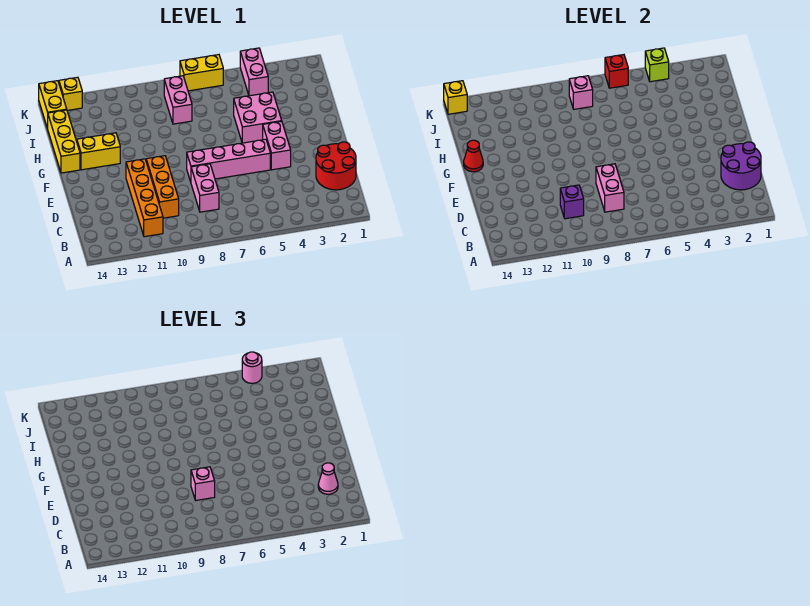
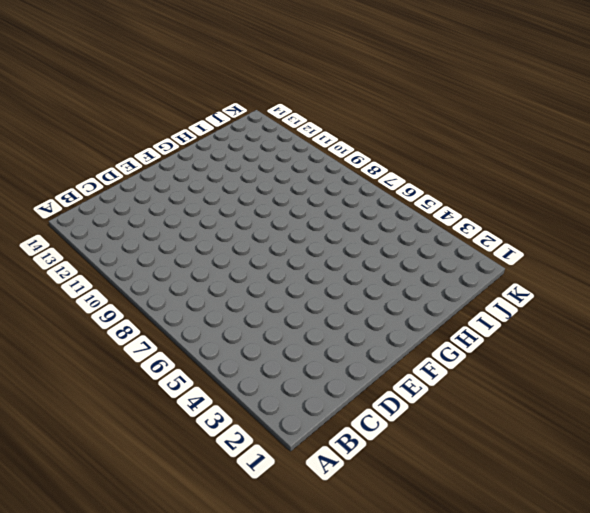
none -> orange brick B11:E11 level 1
none -> red round brick C1:D2 level 1
none -> pink brick C8:D8 level 1

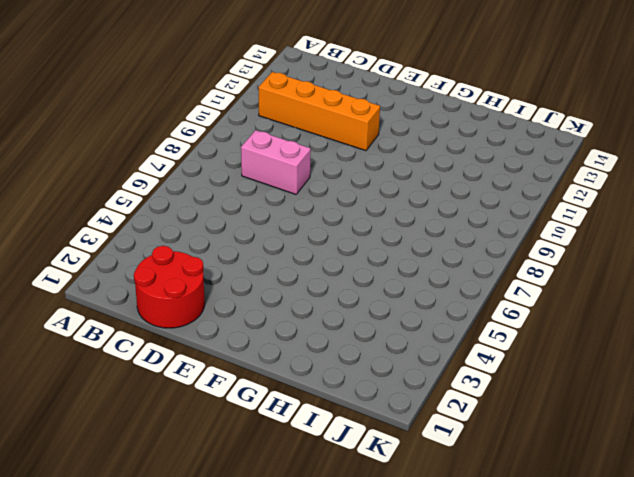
none -> orange brick C10:E10 level 1
none -> pink brick E4:F4 level 1
none -> pink brick E5:E8 level 1

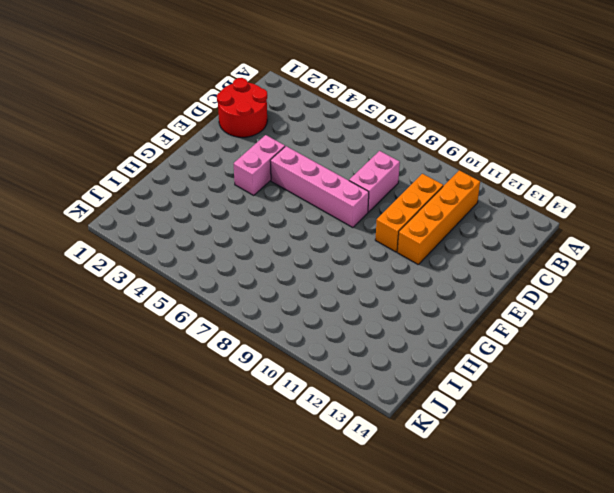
none -> pink brick G4:H5 level 1
none -> yellow brick G12:G13 level 1
none -> yellow brick G14:I14 level 1

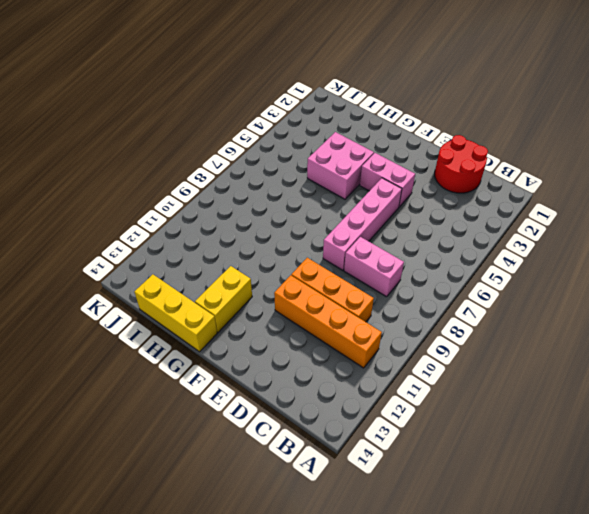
none -> pink brick I8:J8 level 1
none -> pink brick J4:K4 level 1
none -> yellow brick J14:K14 level 1

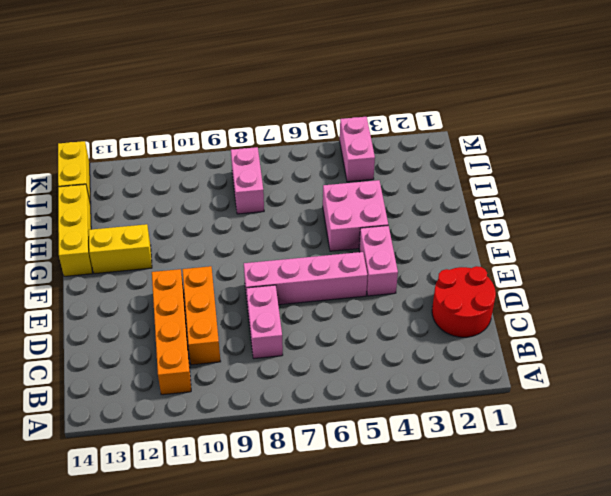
none -> yellow brick K6:K7 level 1
none -> yellow brick K13 level 1
none -> purple round brick C1:D2 level 2

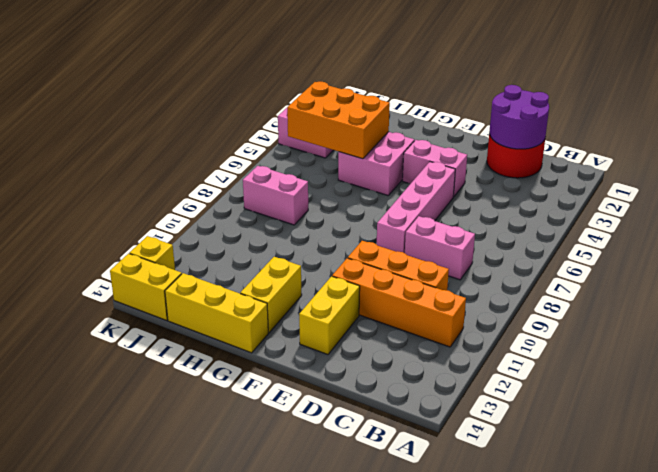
yellow brick E12:E13 level 1 -> yellow brick K6:K7 level 1
orange brick H4:J5 level 2 -> none
none -> pink brick C8:D8 level 2
none -> purple brick C10 level 2
none -> red cone G14 level 2

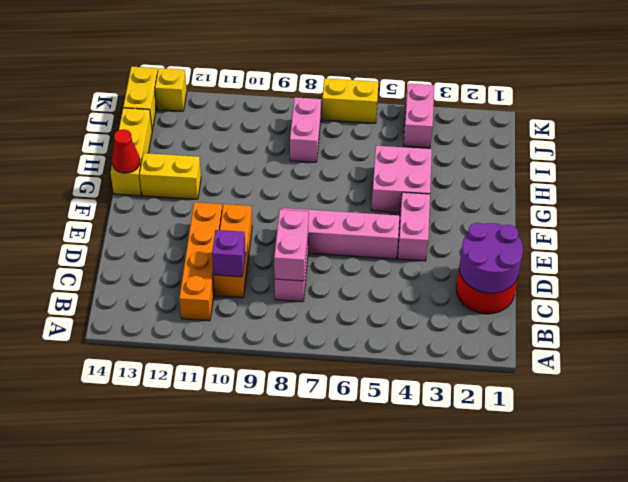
none -> pink brick J8 level 2
none -> lime brick K4 level 2
none -> red brick K6 level 2

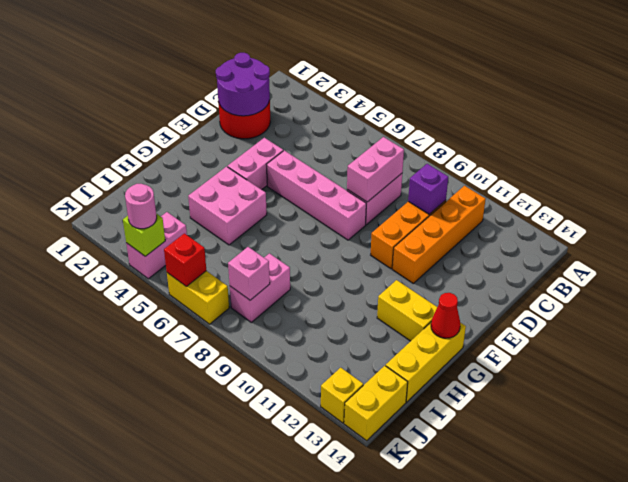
none -> yellow brick K14 level 2
none -> pink cone C2 level 3
none -> pink brick D8 level 3

